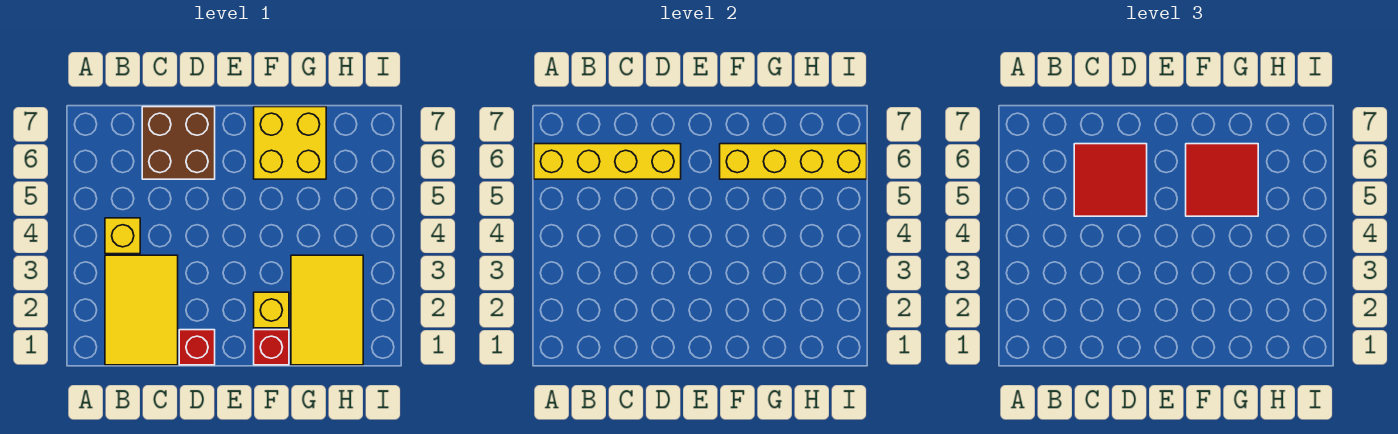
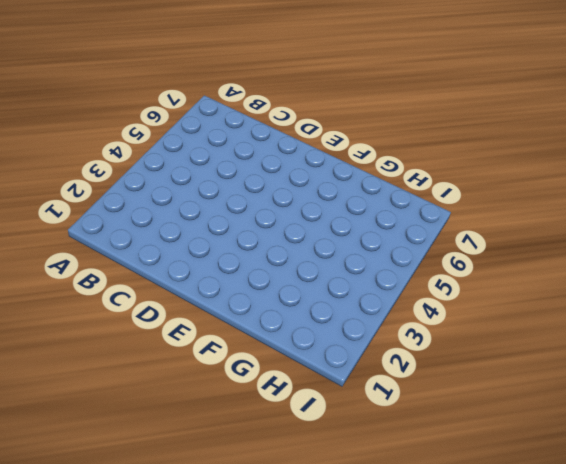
none -> yellow tile B1:C3 level 1
none -> yellow brick B4 level 1
none -> brown brick C6:D7 level 1

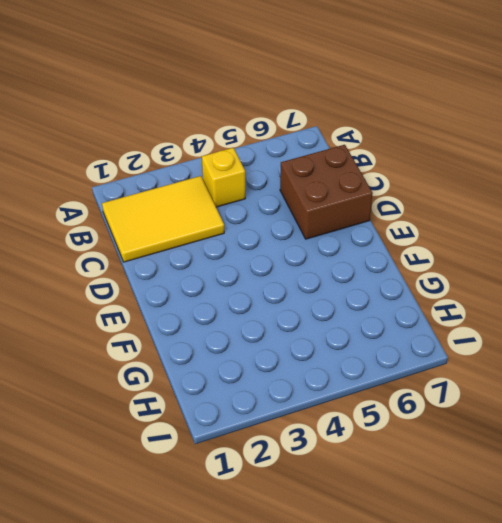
none -> red brick D1 level 1
none -> red brick F1 level 1
none -> yellow brick F2 level 1

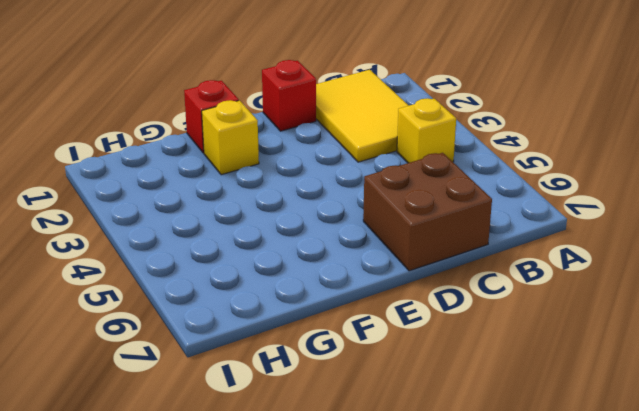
none -> yellow brick F6:G7 level 1
none -> yellow tile G1:H3 level 1
none -> yellow brick A6:D6 level 2

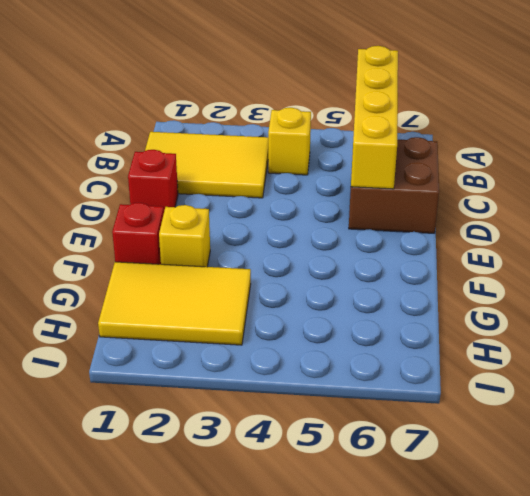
none -> yellow brick F6:G7 level 1
none -> yellow brick F6:I6 level 2
none -> red tile C5:D6 level 3

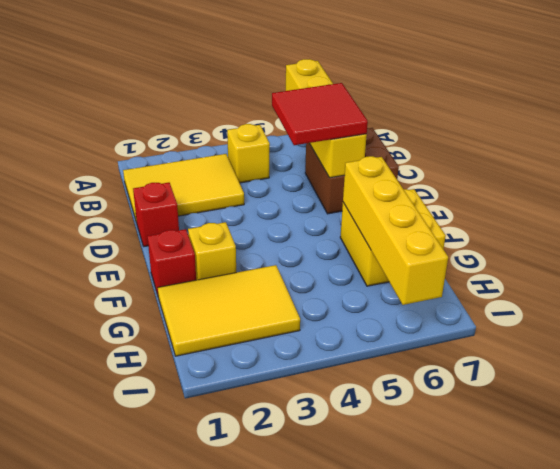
none -> red tile F5:G6 level 3

